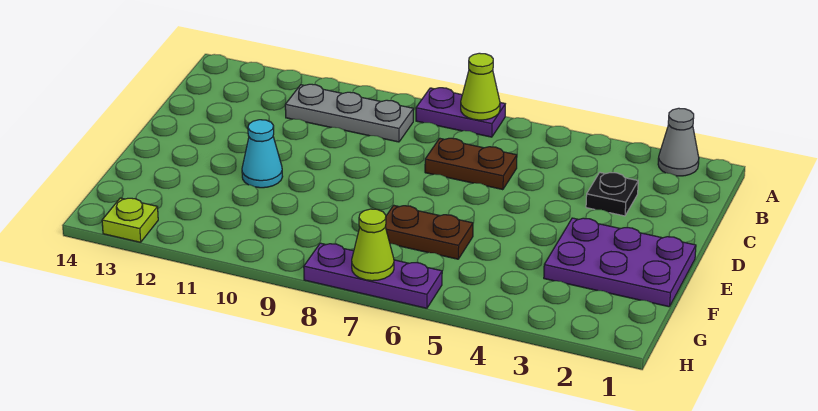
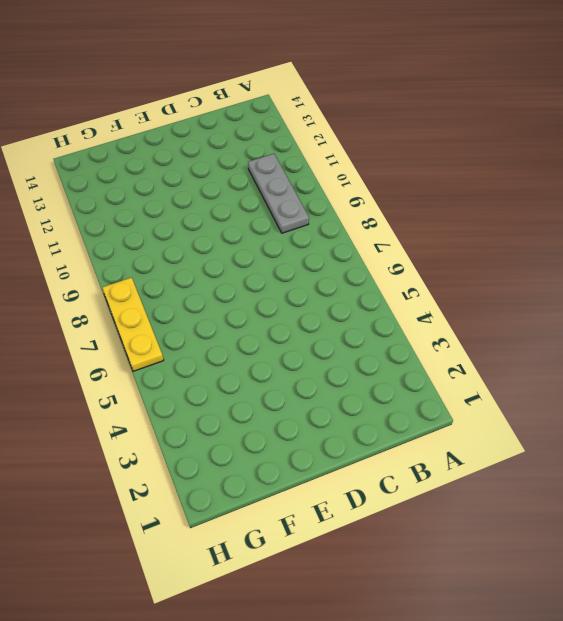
yellow plate H6:H8 level 1 -> purple plate H6:H8 level 1
none -> grey cone A2 level 1
none -> purple plate A7:A8 level 1
none -> black plate C3 level 1

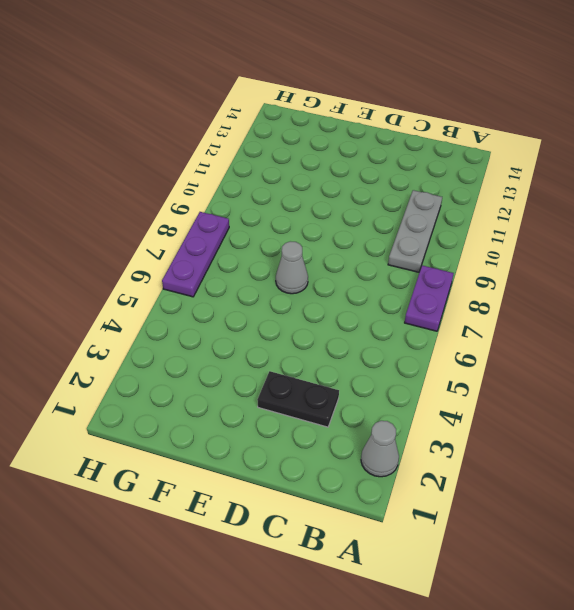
black plate C3:D3 level 1 -> black plate C3 level 1
grey cone E7 level 1 -> none
none -> brown plate C6:C7 level 1
none -> purple plate E1:F3 level 1
none -> cyan cone E11 level 1

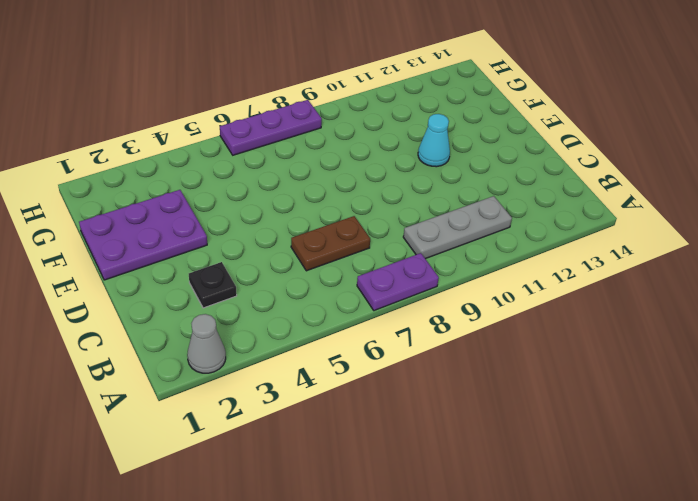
none -> brown plate F6:F7 level 1
none -> lime plate H13 level 1
none -> lime cone A7 level 2

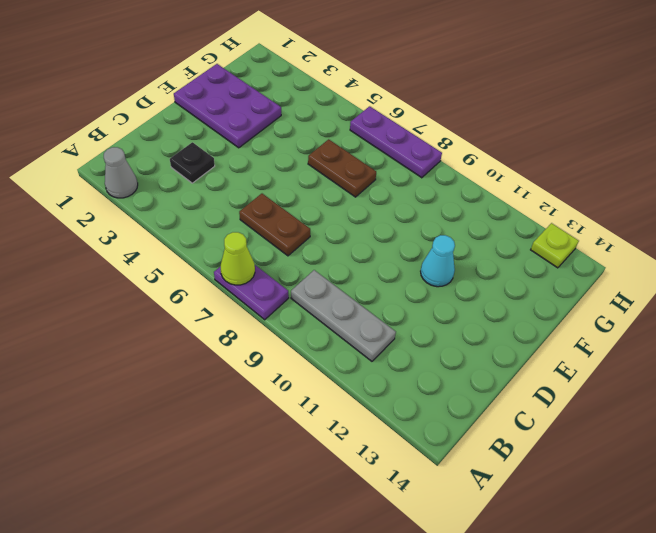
none -> lime cone H7 level 2

